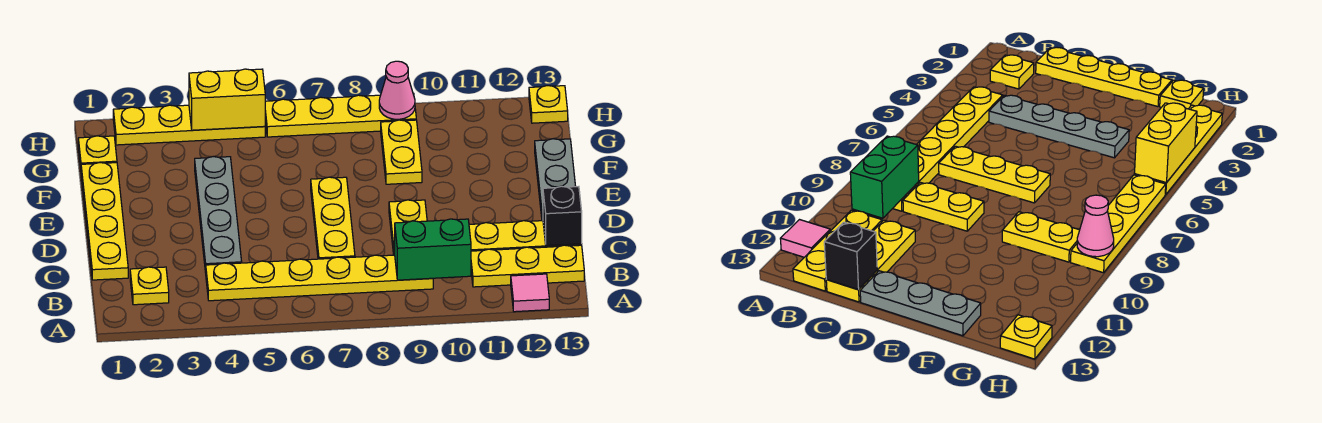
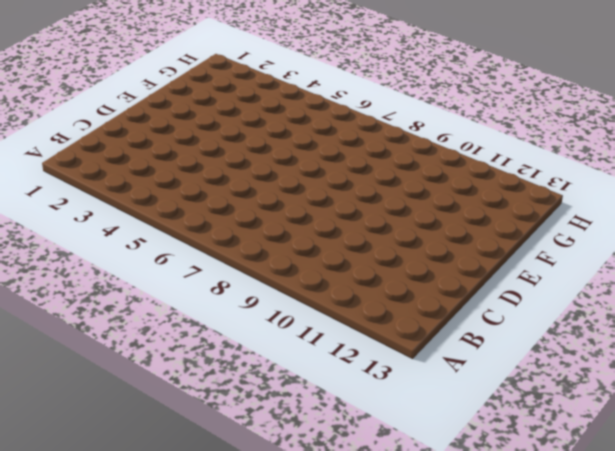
none -> pink tile A12 level 1
none -> yellow plate B2 level 1
none -> yellow plate B4:B9 level 1

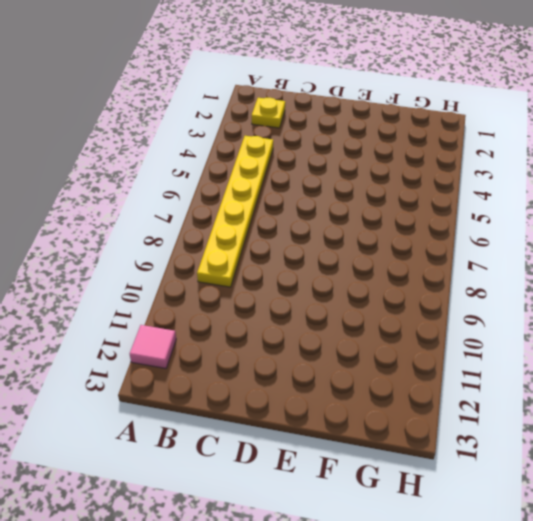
none -> yellow plate B11:B13 level 1
none -> yellow plate C1:F1 level 1
none -> grey plate C4:F4 level 1

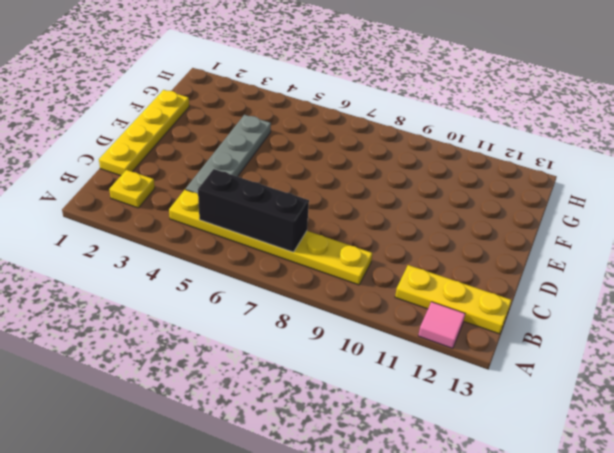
black brick B5:B7 level 2 -> none
none -> yellow plate C7:E7 level 1
none -> yellow plate C9:D9 level 1
none -> yellow plate C11:C13 level 1

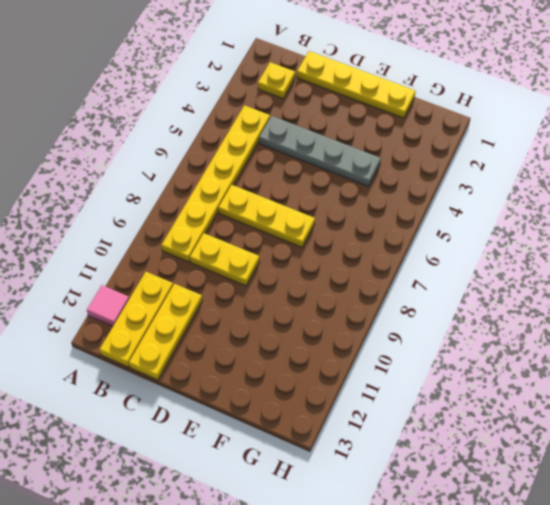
none -> grey plate D13:F13 level 1
none -> yellow plate F9:G9 level 1
none -> yellow plate G1 level 1

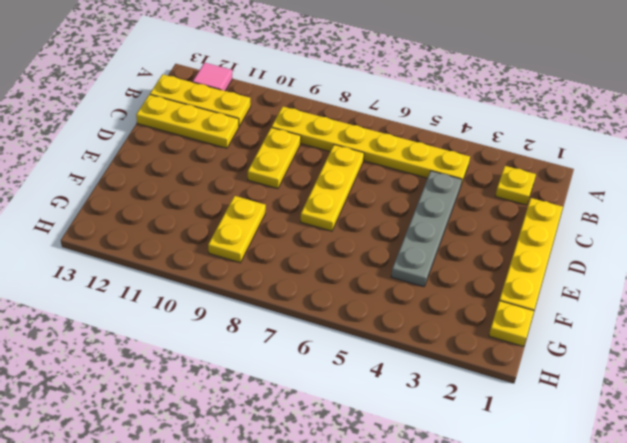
none -> grey plate D13:F13 level 1
none -> yellow plate H2:H5 level 1
none -> yellow plate H6:H9 level 1

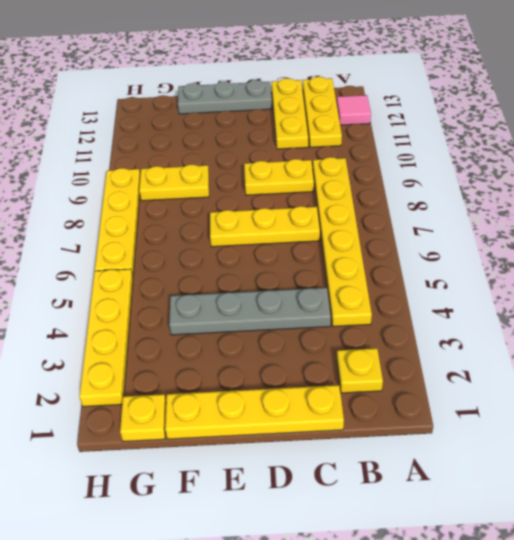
none -> yellow plate H13 level 1
none -> green brick B9:B10 level 2
none -> black brick C13 level 2

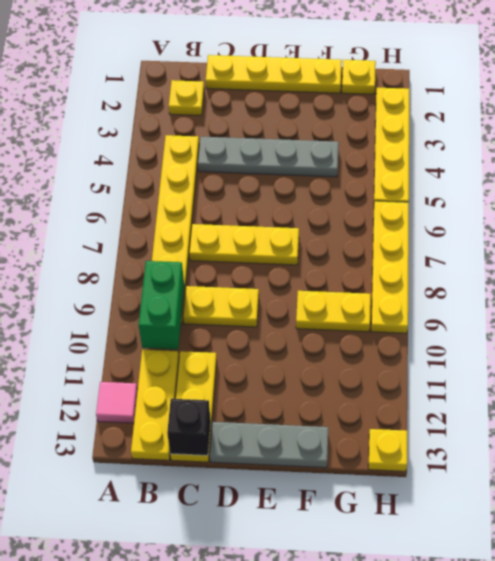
none -> yellow brick H4:H5 level 2
none -> pink cone H9 level 2

